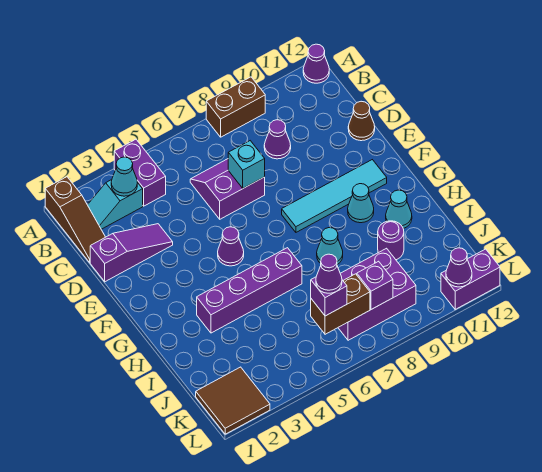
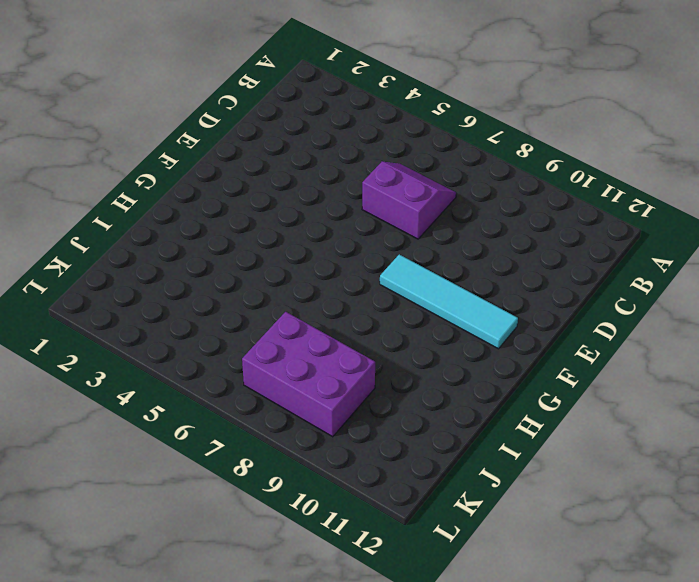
none -> brown slope A1:C1 level 1 top A
none -> purple brick A4:B4 level 1
none -> brown brick A8:A9 level 1

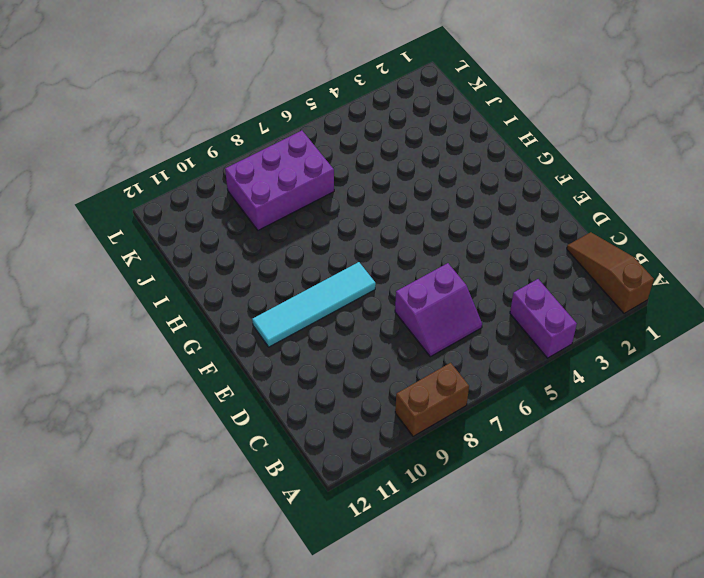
none -> purple cone A12 level 1
none -> cyan slope B2:B3 level 1 top 3
none -> purple cone C9 level 1

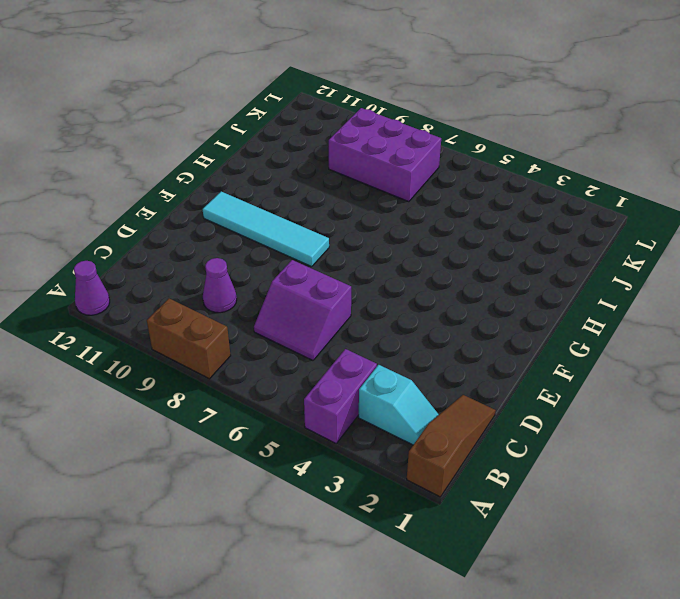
none -> purple slope D1:D3 level 1 top 1
none -> brown cone D12 level 1
none -> purple cone F5 level 1

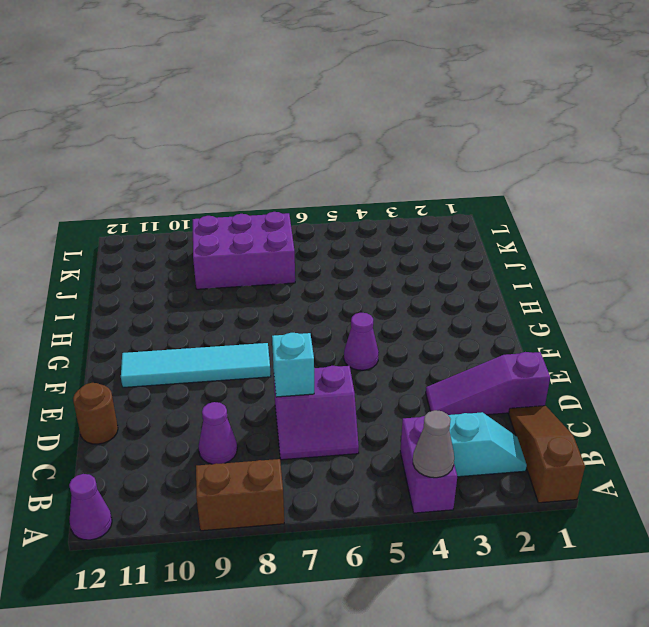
grey cone A4 level 2 -> none
brown round brick D12 level 1 -> brown cone D12 level 1
none -> cyan cone G10 level 1
none -> purple brick H3:H6 level 1
none -> cyan cone H8 level 1

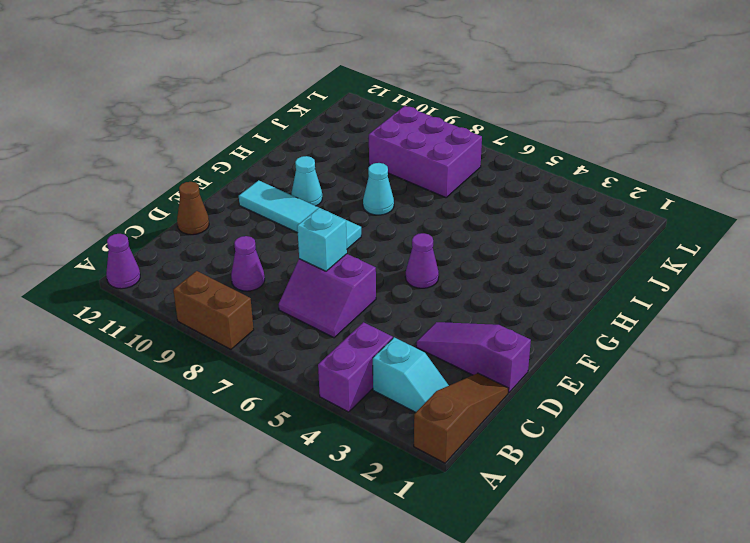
none -> purple brick H3:H6 level 1
none -> cyan cone H11 level 1
none -> purple round brick I10 level 1

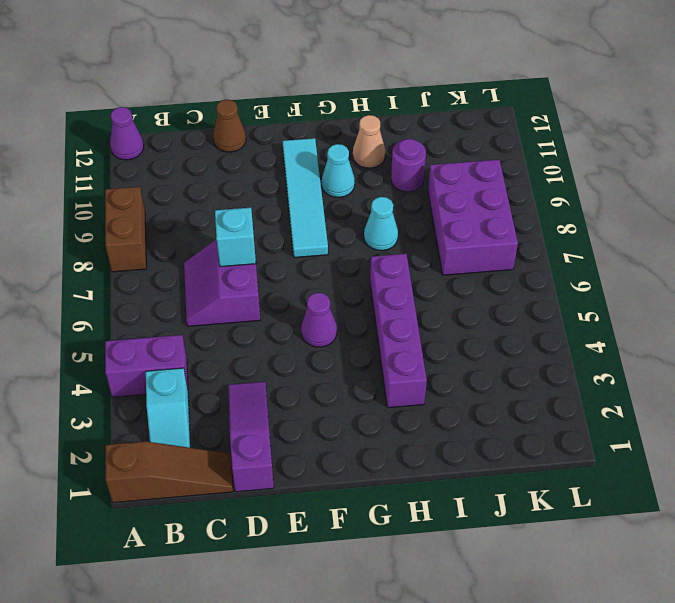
tan cone H11 level 1 -> cyan cone H11 level 1
none -> purple cone C9 level 1
none -> brown tile K1:L2 level 1
none -> purple brick L11:L12 level 1

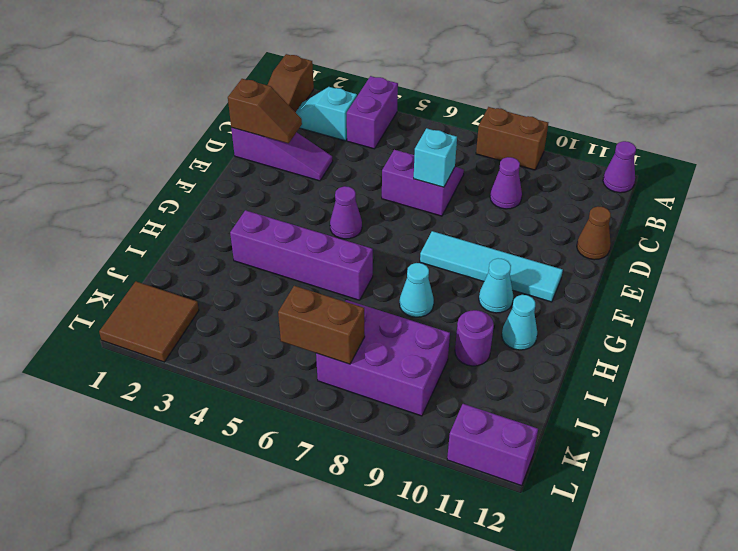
brown slope D1:D2 level 2 top 1 -> none
none -> cyan cone B3 level 2
none -> purple brick K8 level 2
none -> purple cone L11 level 2

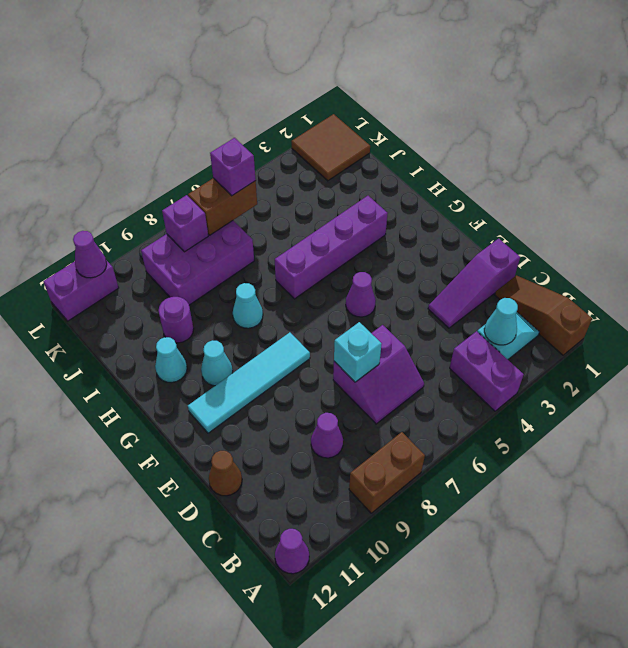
none -> purple cone K6 level 4

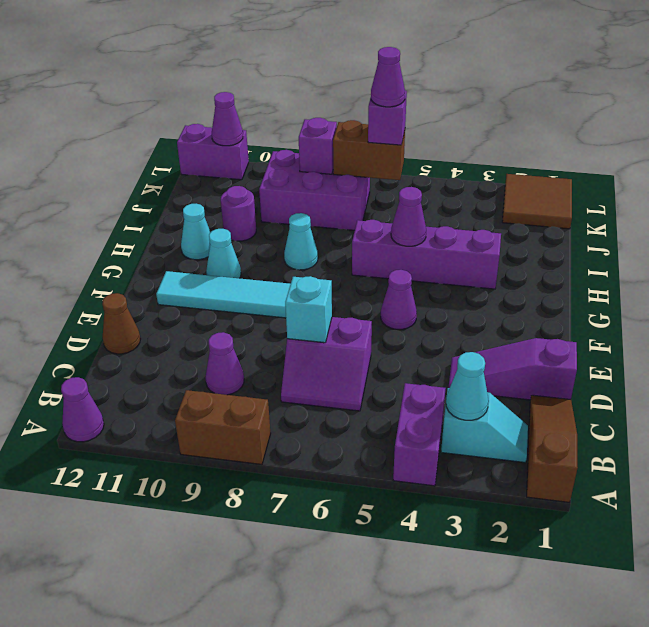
purple cone H5 level 2 -> none

